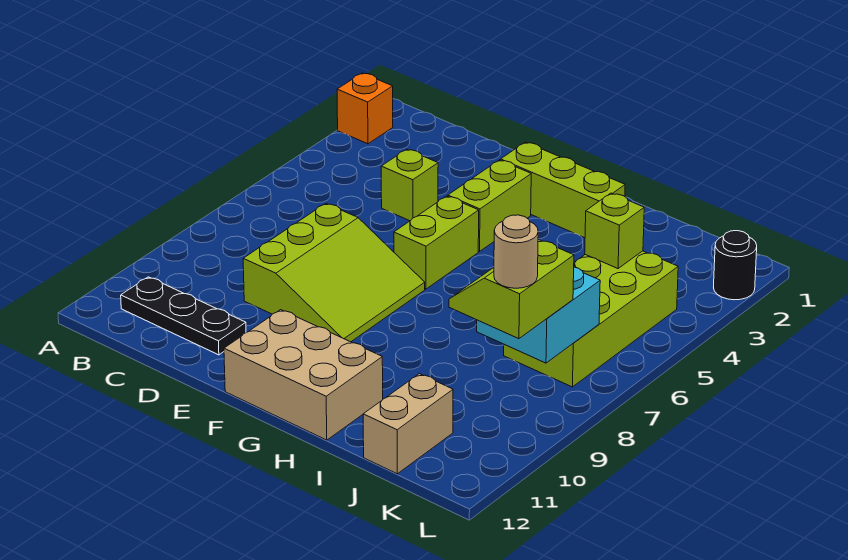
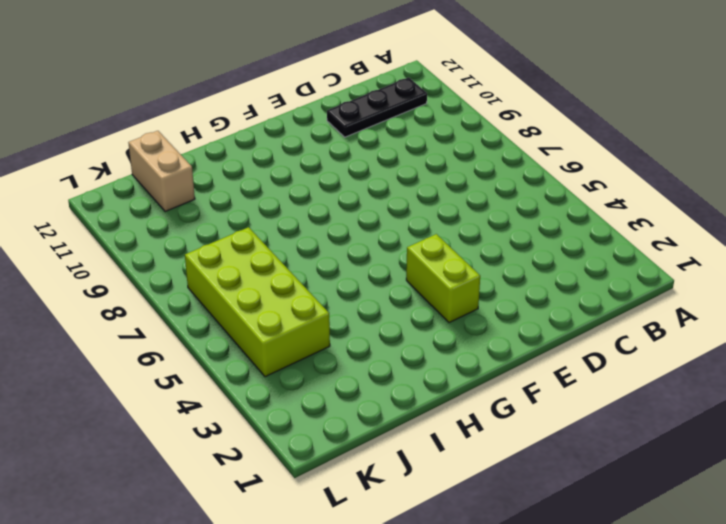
none -> orange brick A2 level 1
none -> lime brick D4 level 1
none -> lime slope D7:F9 level 1 top D

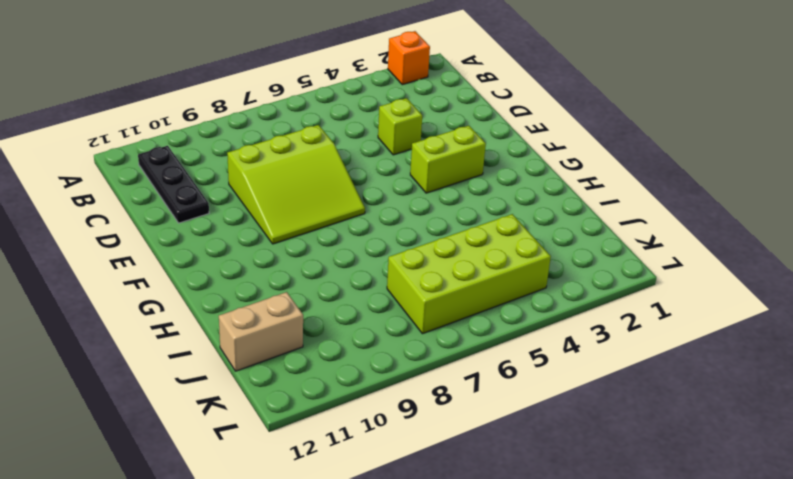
none -> lime brick F2:H2 level 1
none -> lime brick F5:F6 level 1
none -> tan brick F11:H12 level 1

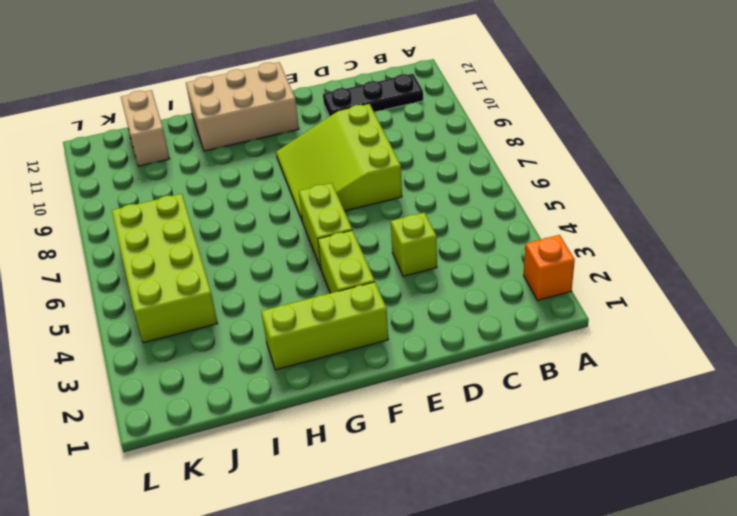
none -> black round brick L2 level 1
none -> lime brick J4 level 2
none -> cyan brick J7:K8 level 2

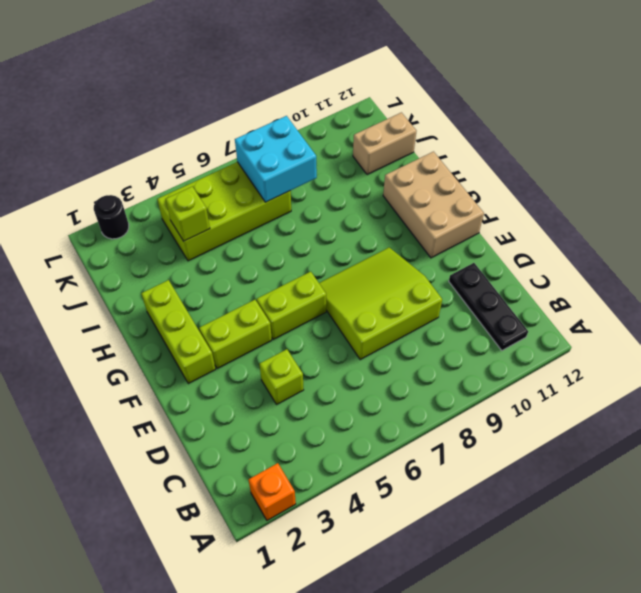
none -> lime slope J8:K9 level 3 top K
none -> tan round brick K9 level 4

